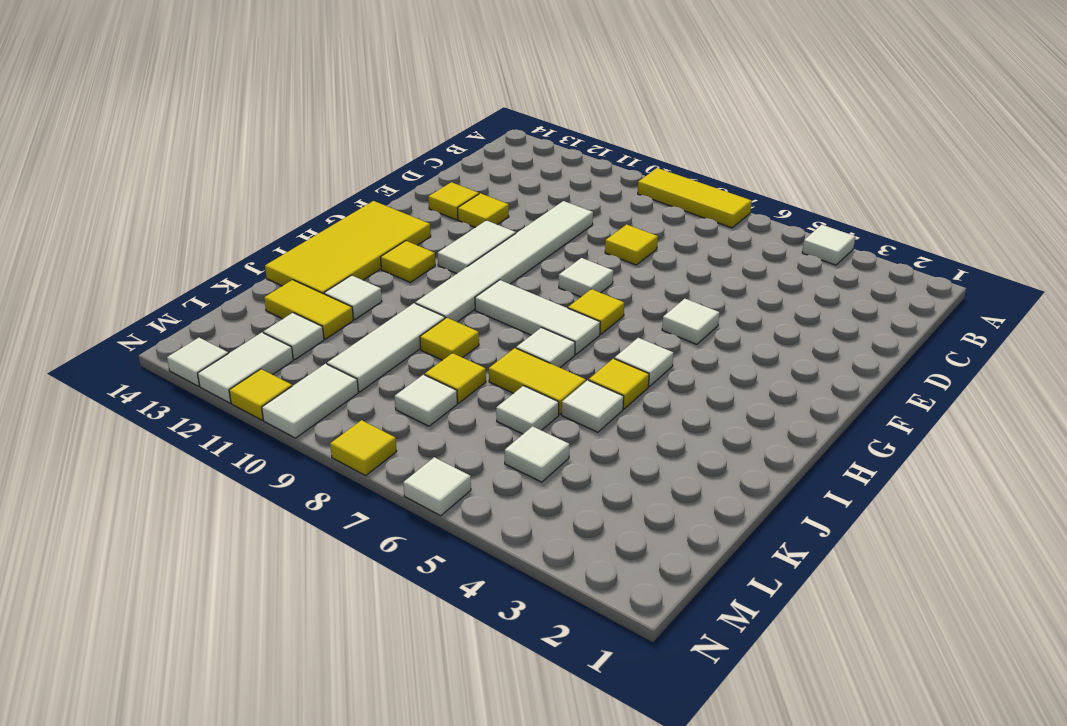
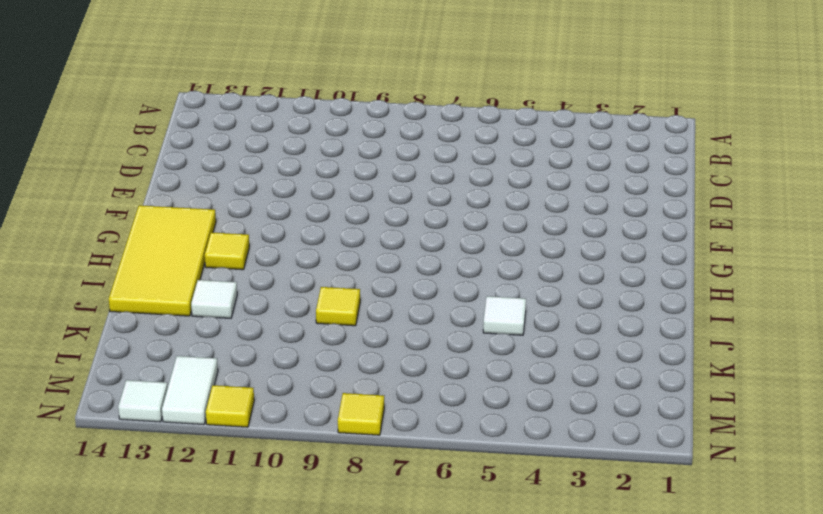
none -> white tile A4 level 1
none -> yellow tile A7:A9 level 1
none -> yellow tile D8 level 1
none -> white tile D10:I10 level 1

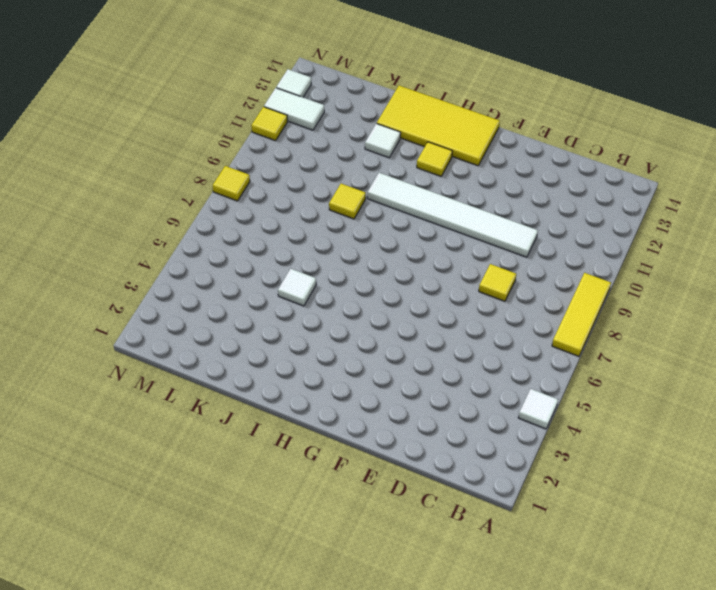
none -> yellow tile E12 level 1
none -> yellow tile E13 level 1
none -> white tile F5 level 1
none -> white tile F8 level 1

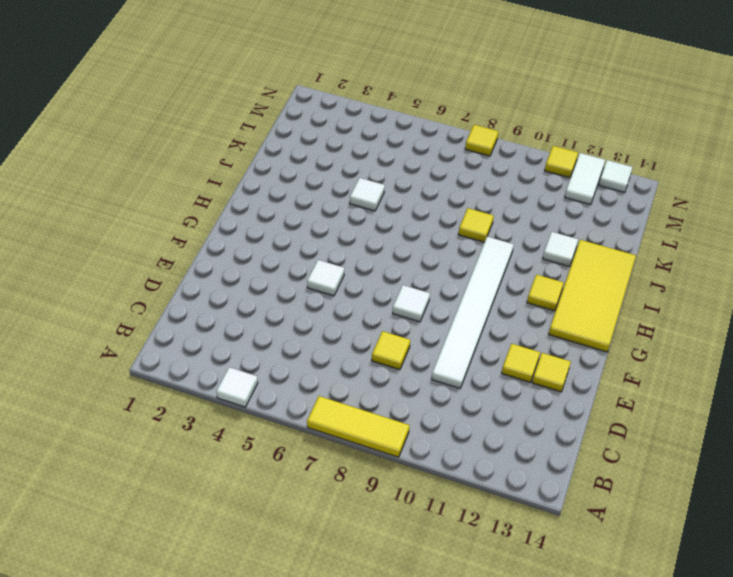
none -> white tile F11:G11 level 1
none -> yellow tile G7 level 1
none -> white tile H5 level 1
none -> white tile H7:H9 level 1

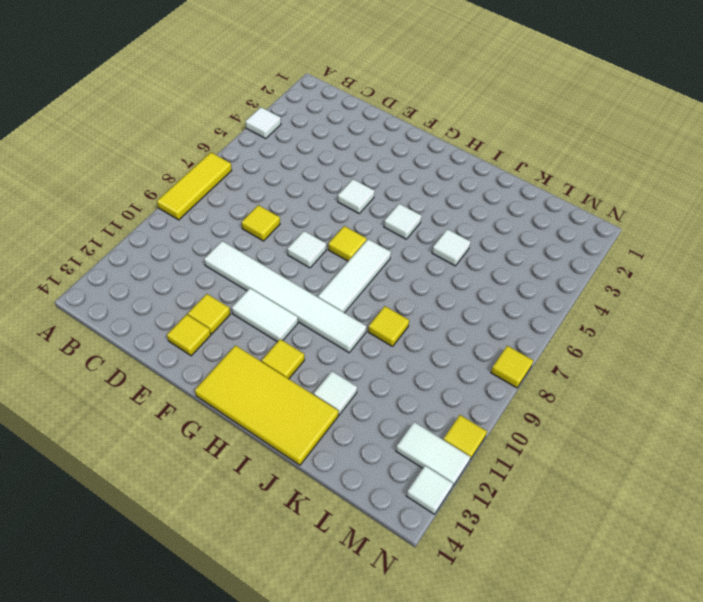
none -> yellow tile I5 level 1
none -> white tile I7 level 1
none -> yellow tile J6:J7 level 1
none -> white tile J10:L10 level 1

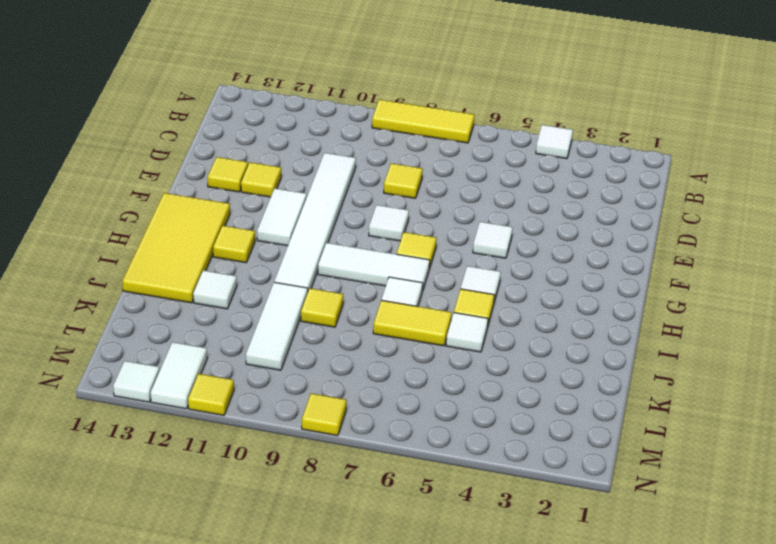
none -> white tile K6 level 1
none -> yellow tile K8 level 1
none -> yellow tile K12:K13 level 1
none -> white tile L5 level 1

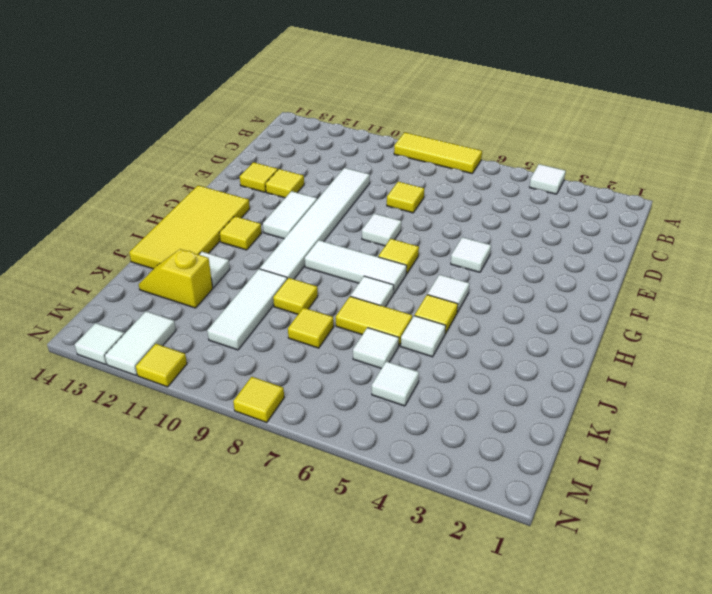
yellow slope K12:K13 level 1 top 12 -> yellow tile K12:K13 level 1
none -> white tile L8 level 1
none -> white tile L12 level 1
none -> white tile M10:N10 level 1
none -> white tile N6 level 1

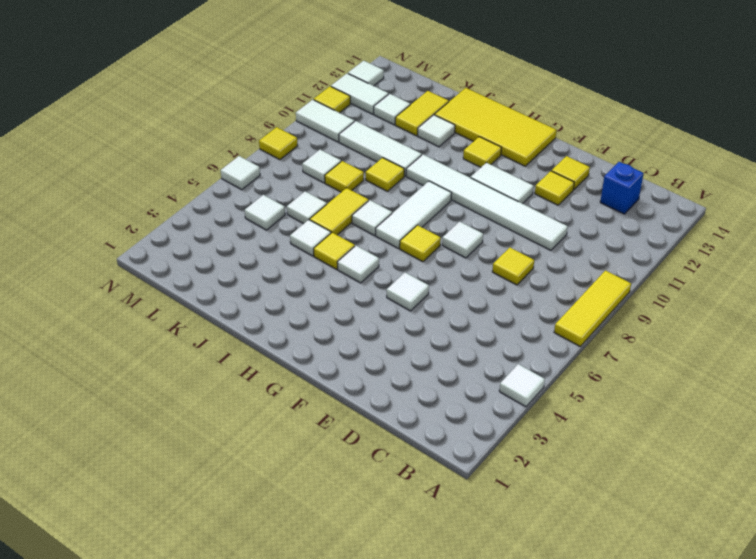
blue brick C13 level 1 -> none

